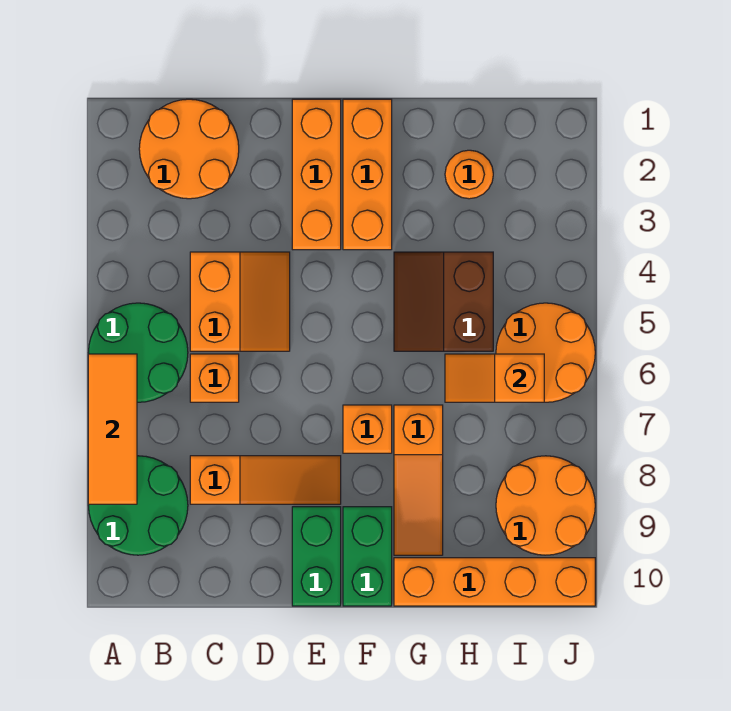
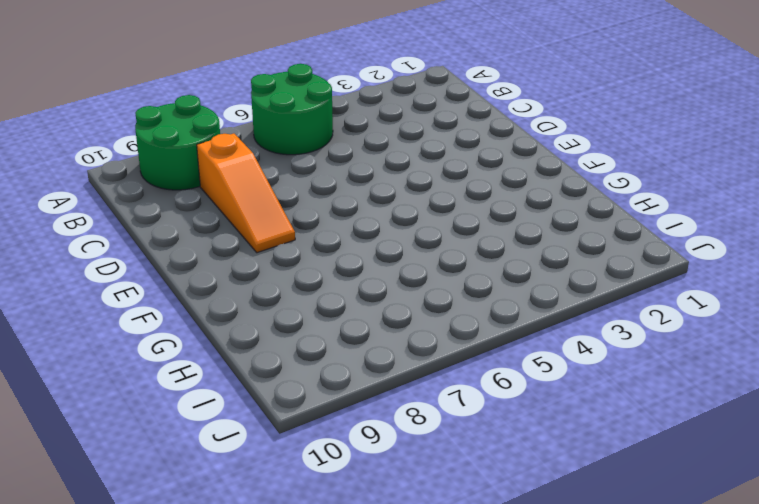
none -> orange round brick B1:C2 level 1
none -> orange slope C4:D5 level 1 top C
none -> orange brick C6 level 1

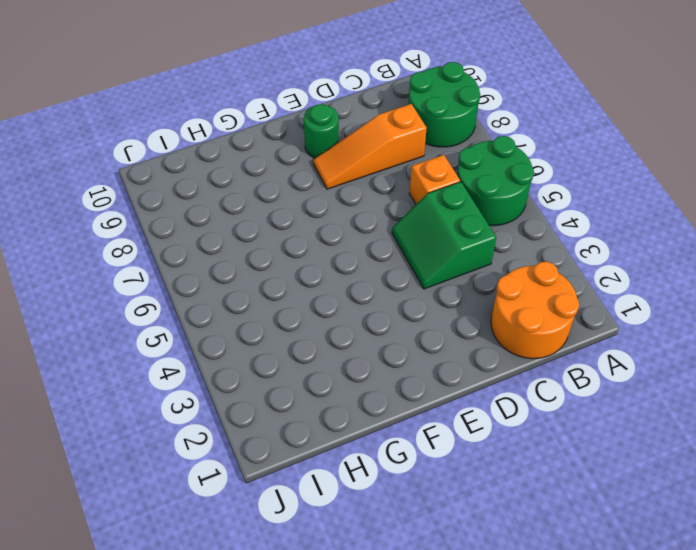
green slope C4:D5 level 1 top C -> orange slope C4:D5 level 1 top C
green round brick E9 level 1 -> green brick E9:E10 level 1
none -> orange brick E1:E3 level 1
none -> orange brick F1:F3 level 1
none -> orange brick F7 level 1

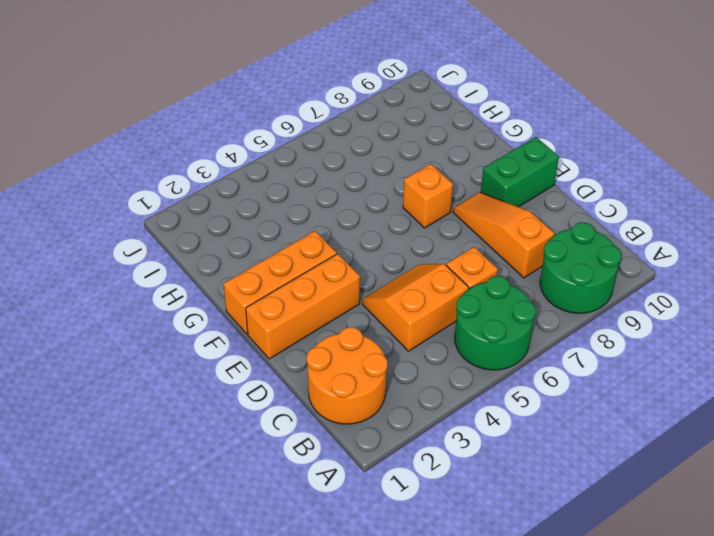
none -> green brick F9:F10 level 1
none -> brown slope G4:H5 level 1 top H
none -> orange slope G7:G9 level 1 top 7

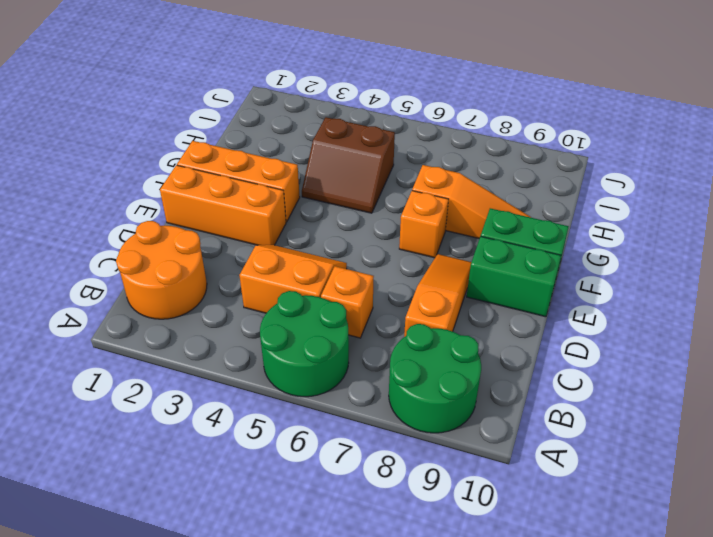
none -> orange brick G10:J10 level 1
none -> orange round brick H2 level 1
none -> orange round brick I5:J6 level 1

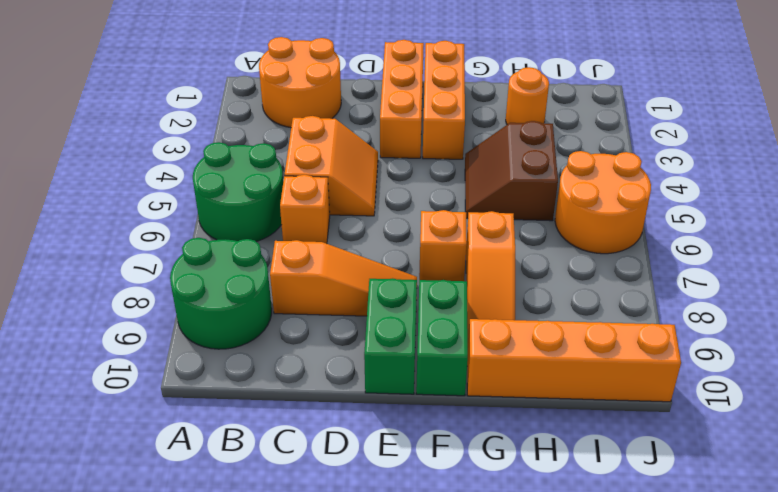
none -> orange round brick I8:J9 level 1
none -> orange tile A6:A8 level 2
none -> orange slope H6:I6 level 2 top I

